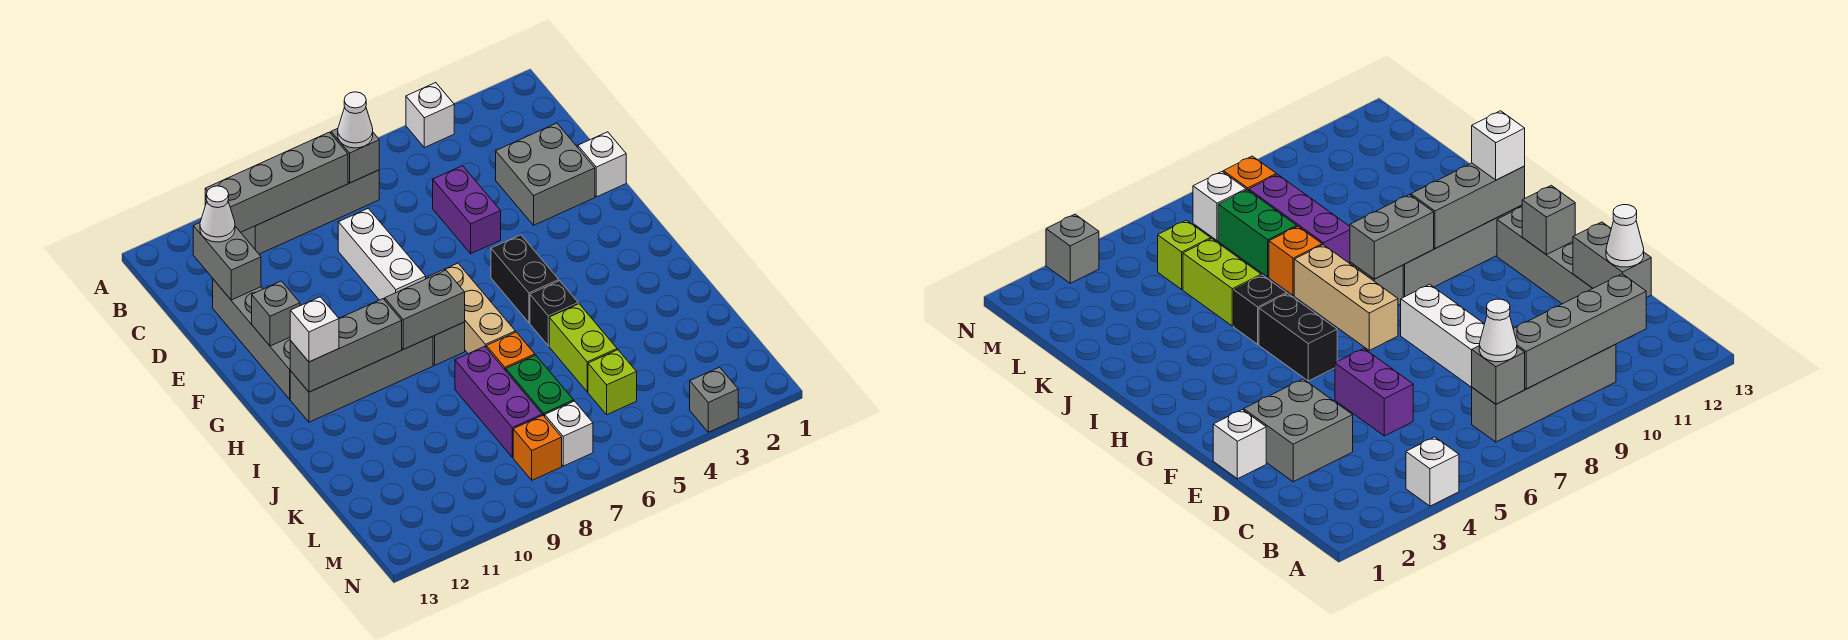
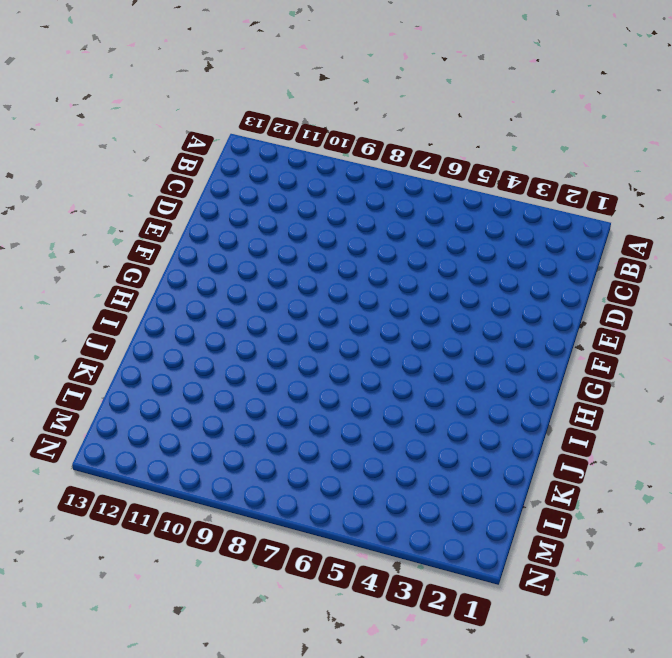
none -> white brick A4 level 1
none -> grey brick B7:B10 level 1
none -> grey brick D2:E3 level 1

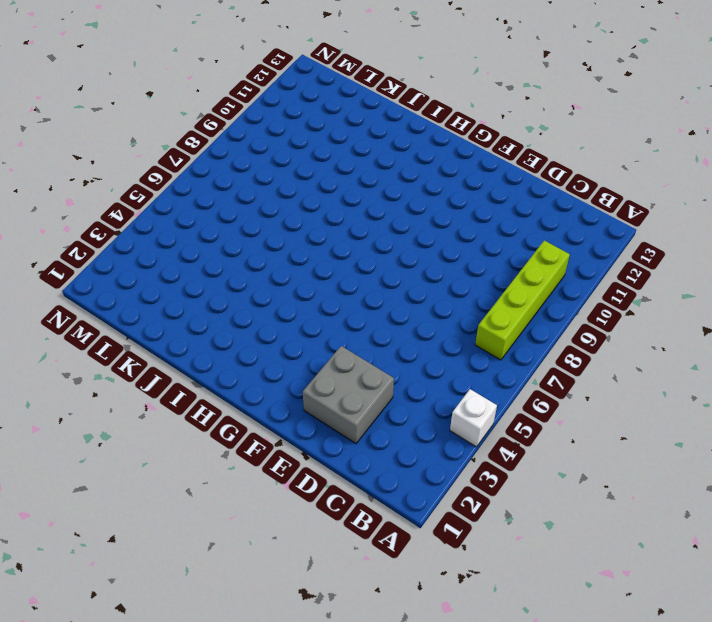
lime brick B7:B10 level 1 -> grey brick B7:B10 level 1
none -> purple brick D5:E5 level 1
none -> white brick D8:F8 level 1
none -> grey brick D12:G12 level 1

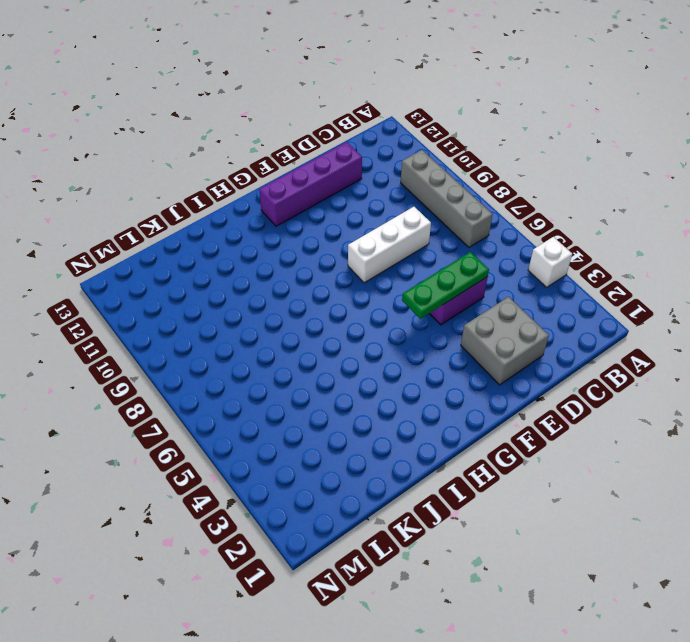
green plate D5:F5 level 2 -> none
purple brick D12:G12 level 1 -> grey brick D12:G12 level 1
none -> white brick E1 level 1
none -> black brick G5:H5 level 1
none -> tan brick G7:I7 level 1

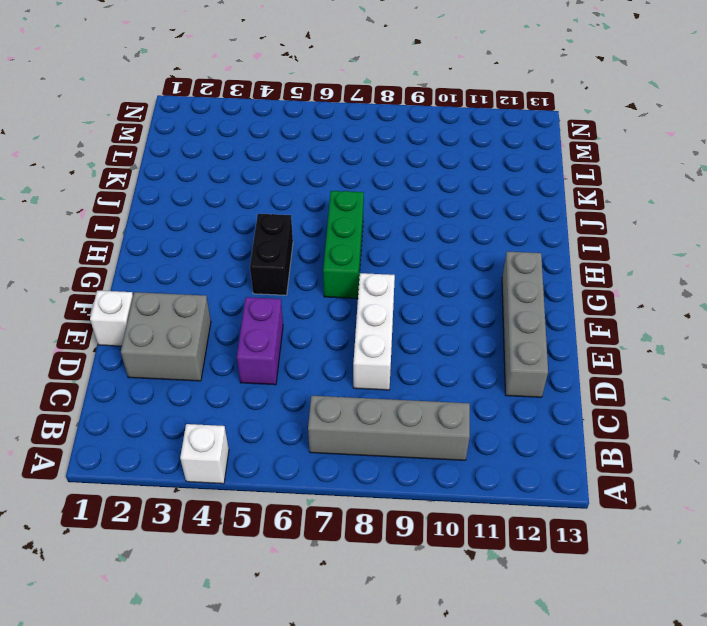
green brick G7:I7 level 1 -> tan brick G7:I7 level 1
none -> grey brick H8 level 1
none -> grey brick H9:H12 level 1
none -> black brick I5 level 1

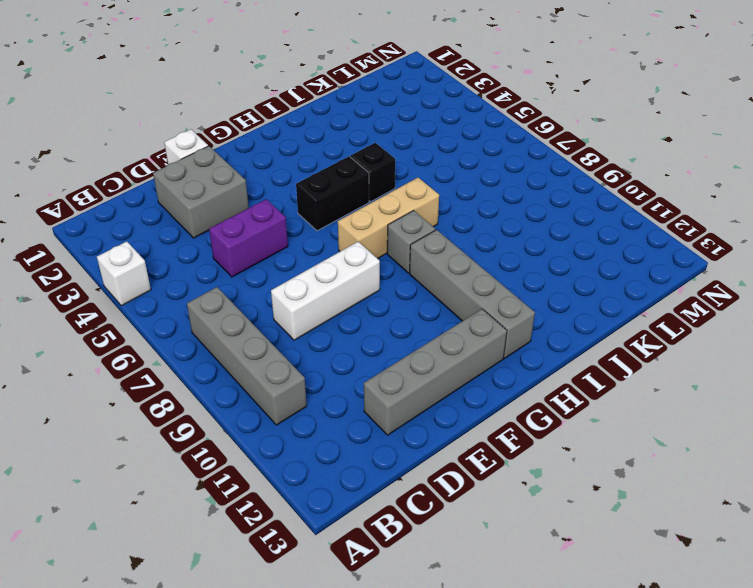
none -> lime brick J5:K5 level 1
none -> orange brick J7 level 1
none -> purple brick J8:L8 level 1

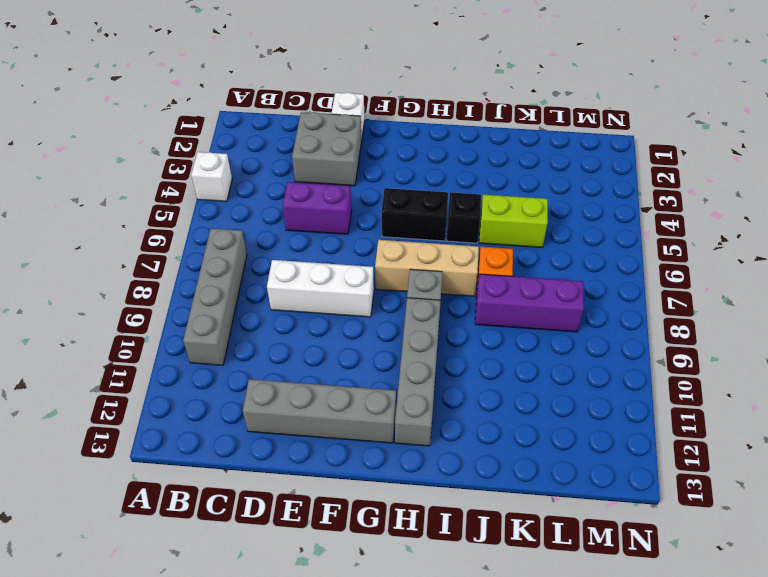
none -> green brick K7:L7 level 1
none -> lime brick L5 level 1
none -> white brick M7 level 1

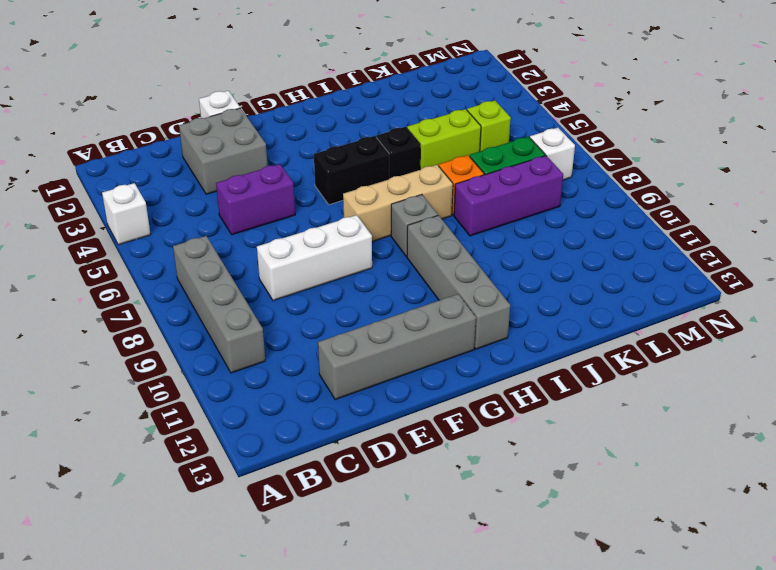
none -> orange brick M8 level 1
none -> grey brick N3 level 1
none -> grey brick B7 level 2

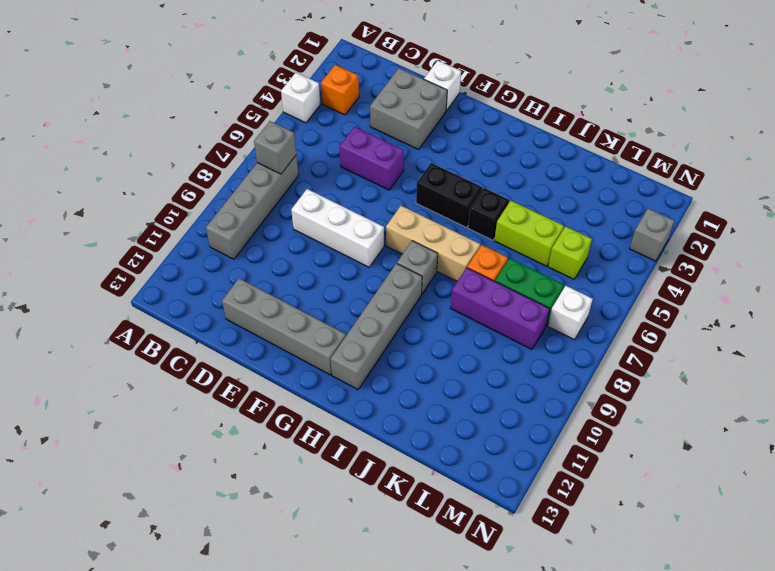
orange brick B3 level 1 -> orange brick M8 level 1
none -> grey brick B8:B11 level 2
none -> grey brick C12:D12 level 2
none -> grey brick F12 level 2

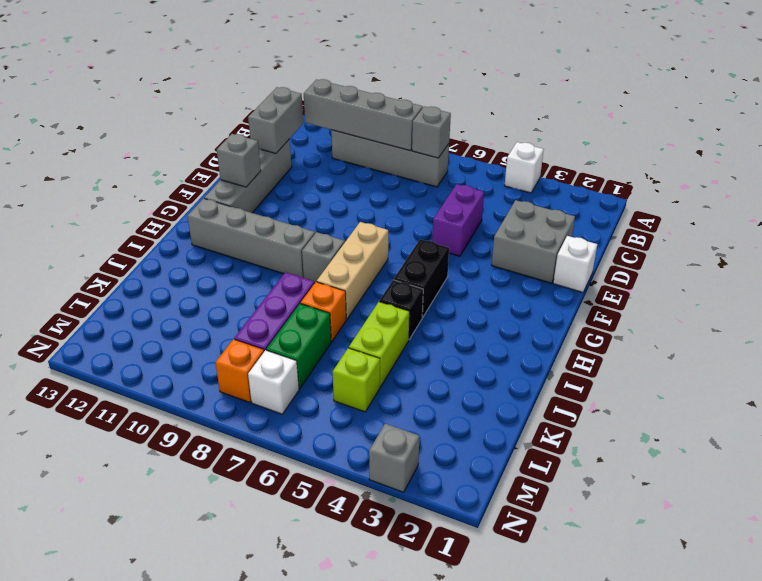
none -> white brick D8:F8 level 1
none -> grey brick H8:H9 level 2
none -> grey brick H10:H12 level 2

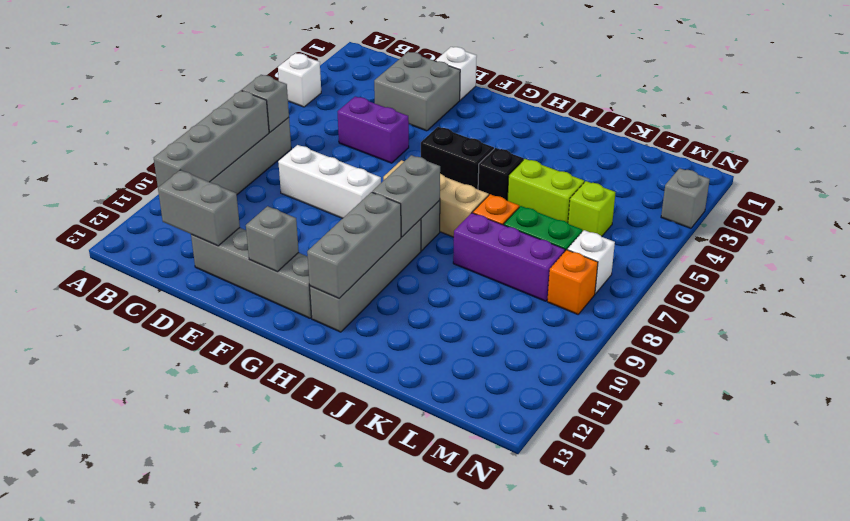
none -> white cone B7 level 3
none -> white cone C12 level 3
none -> white brick H12 level 3

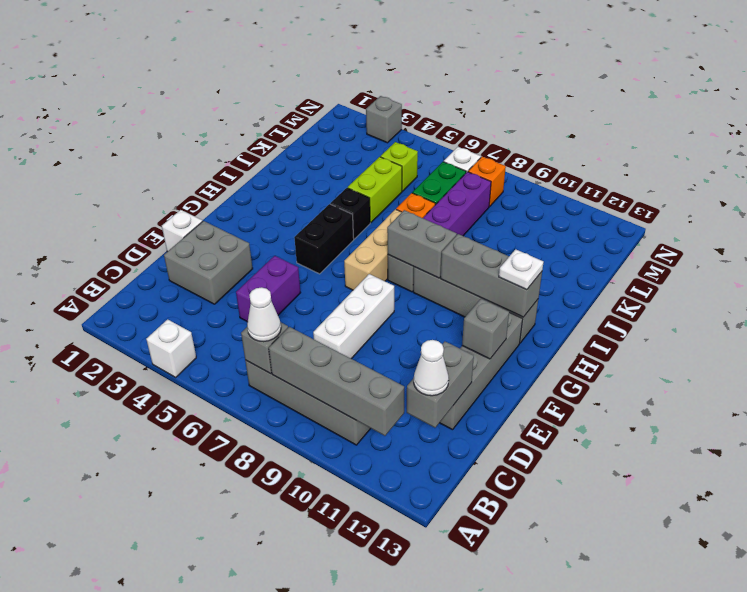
white plate H12 level 3 -> white brick H12 level 3

